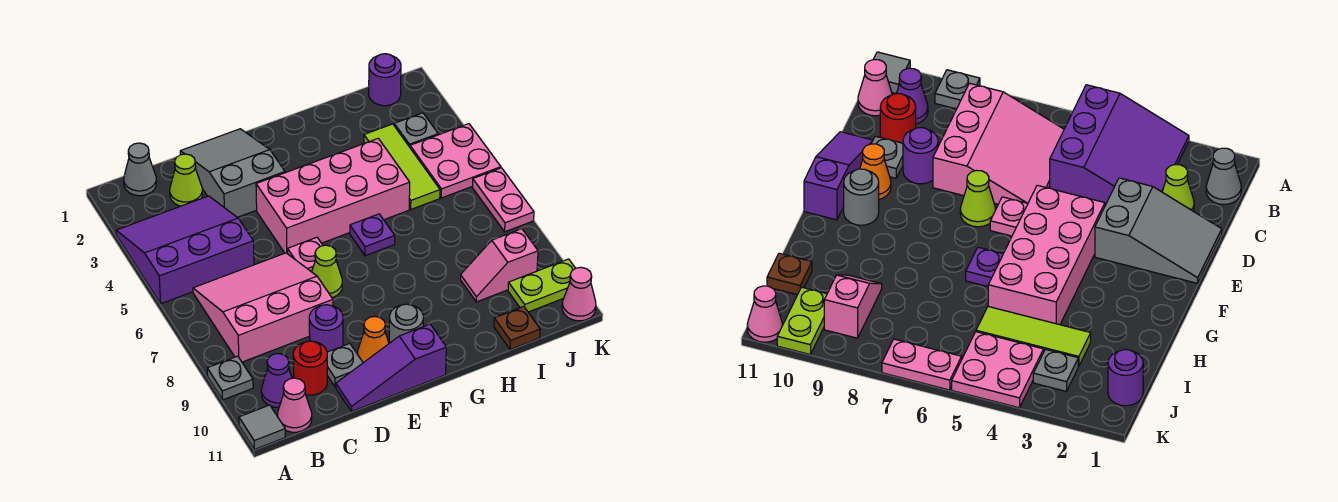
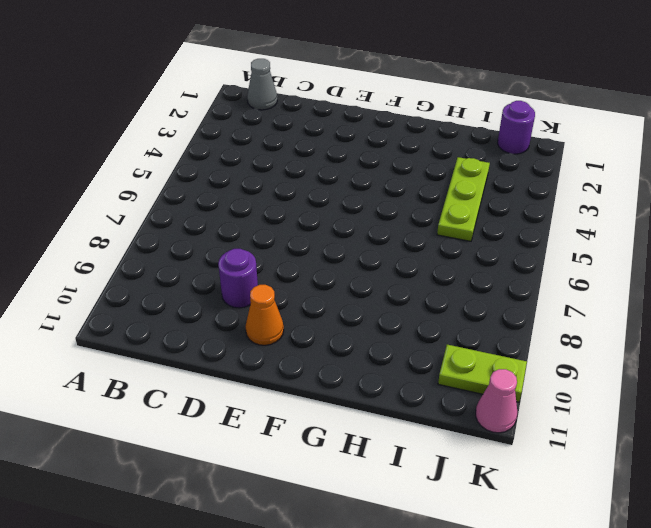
lime plate I3:I5 level 1 -> lime tile I3:I5 level 1
none -> purple slope A3:C5 level 1 top 5
none -> grey plate A9 level 1
none -> grey tile A11 level 1

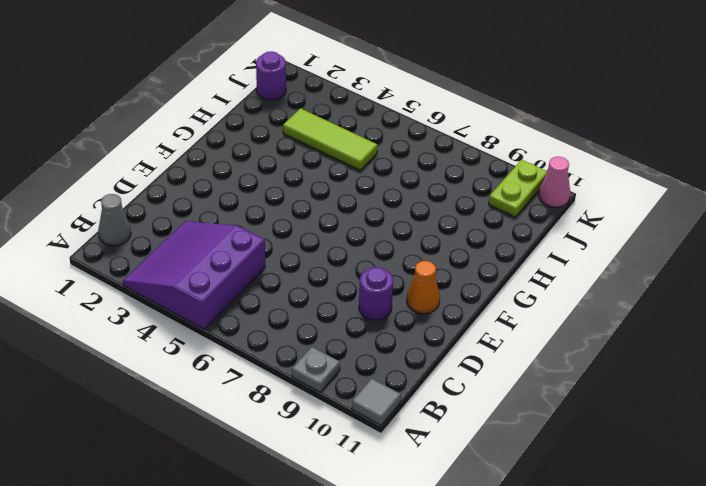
none -> pink slope B6:D8 level 1 top 8
none -> purple cone B10 level 1
none -> pink cone B11 level 1

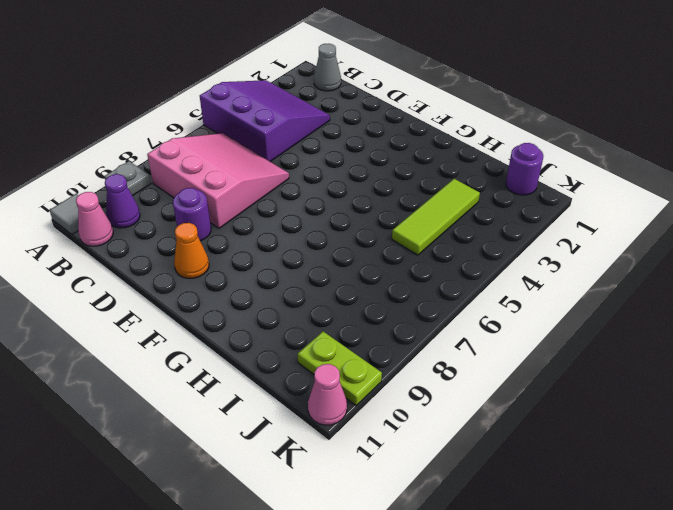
none -> lime cone C2 level 1
none -> red round brick C10 level 1
none -> grey slope D1:E3 level 1 top 3

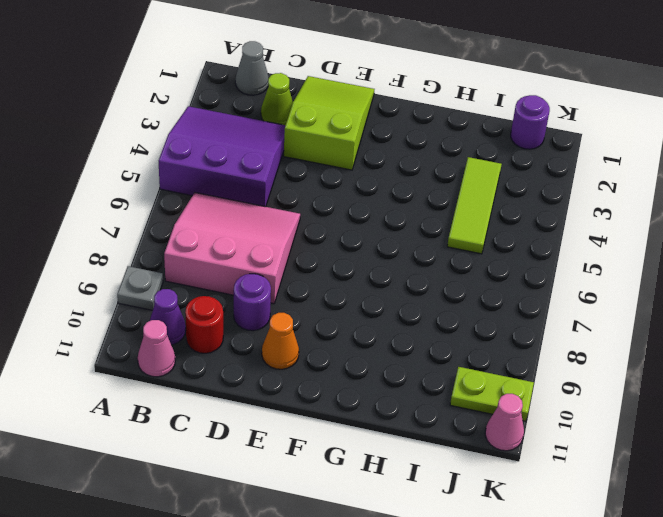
lime slope D1:E3 level 1 top 3 -> grey slope D1:E3 level 1 top 3
none -> grey tile A11 level 1
none -> grey plate D10 level 1
none -> purple slope D11:F11 level 1 top F

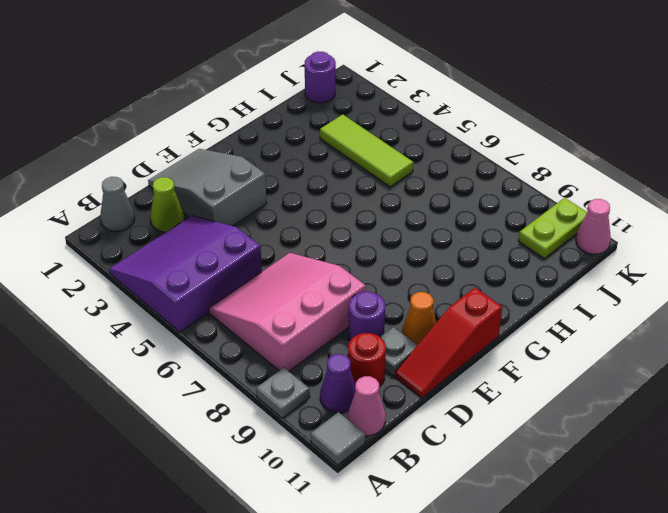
red slope D11:F11 level 1 top F -> purple slope D11:F11 level 1 top F
none -> pink brick E4:H5 level 1
none -> pink plate E6 level 1
none -> lime cone E7 level 1

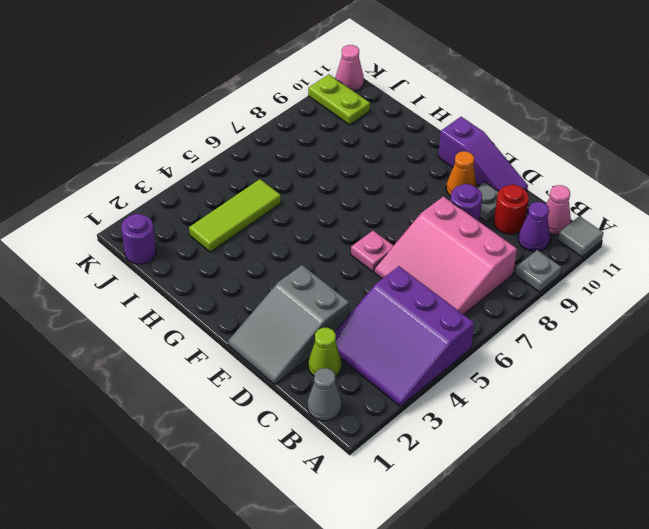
none -> pink brick E4:H5 level 1
none -> lime cone E7 level 1
none -> grey round brick F10 level 1

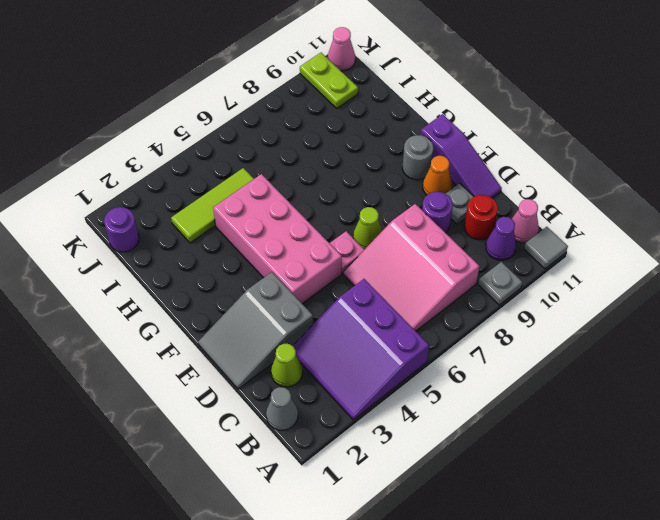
none -> purple plate G6 level 1
none -> pink slope I9:J9 level 1 top J
none -> brown plate I11 level 1

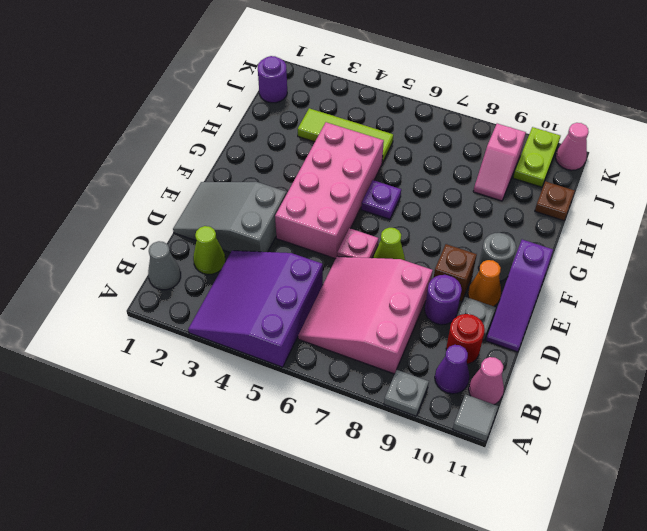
brown brick E9 level 1 -> none
none -> grey plate J3 level 1
none -> pink plate J4:K5 level 1
none -> pink plate K6:K7 level 1

